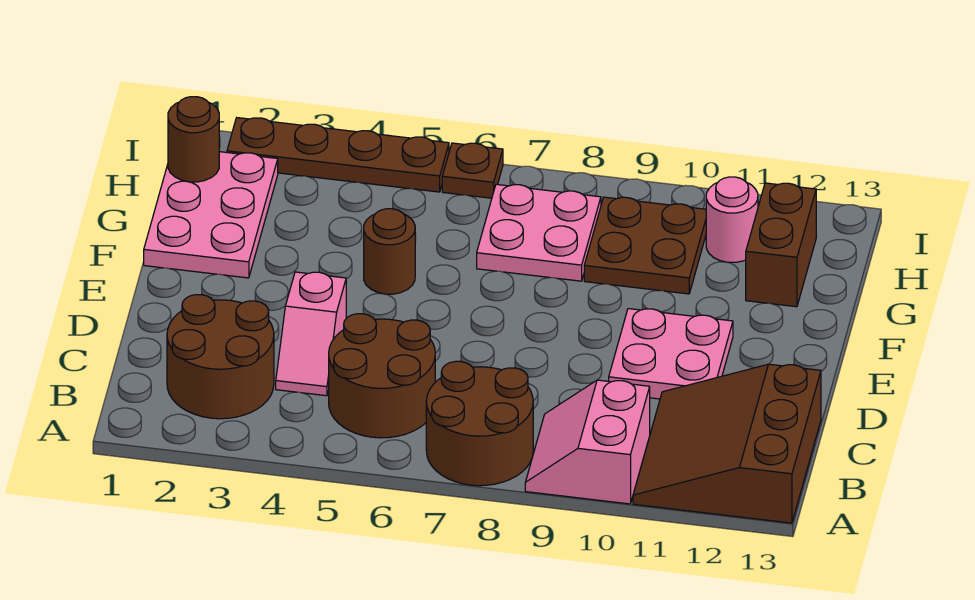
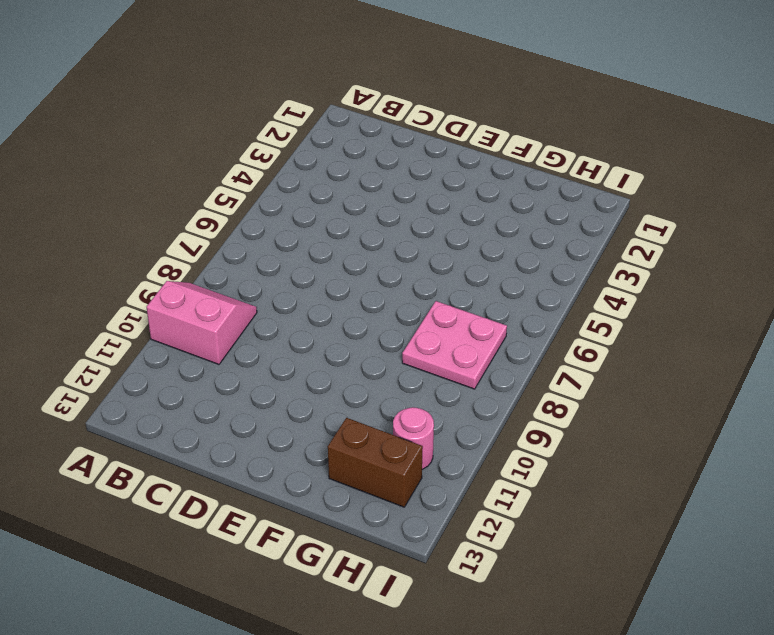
none -> brown round brick A7:B8 level 1
none -> brown slope A11:C13 level 1 top 13
none -> brown round brick B2:C3 level 1

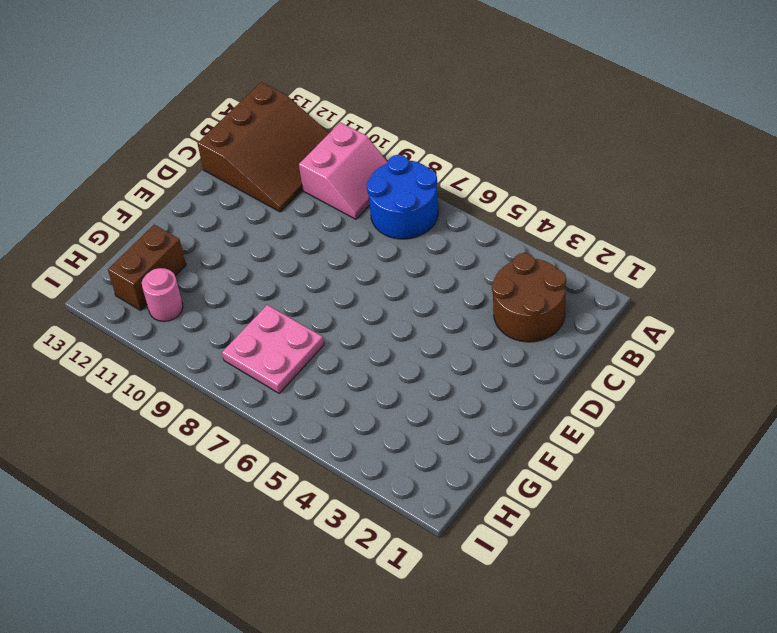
blue round brick A7:B8 level 1 -> brown round brick A7:B8 level 1
none -> brown round brick B5:C6 level 1
none -> pink slope C4:D4 level 1 top D
none -> pink plate D10:E11 level 1

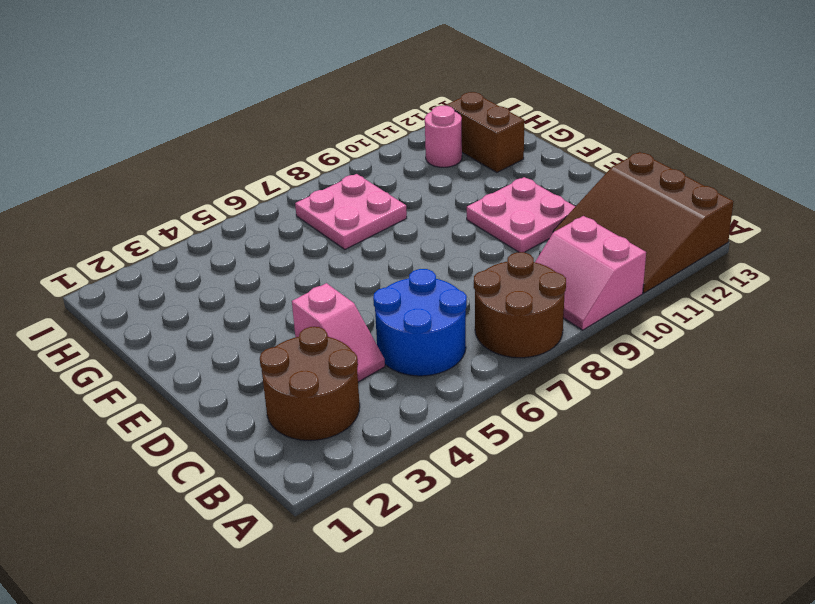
blue round brick B5:C6 level 1 -> brown round brick B5:C6 level 1
none -> pink plate F1:H2 level 1
none -> brown round brick F5 level 1
none -> brown plate G9:H10 level 1

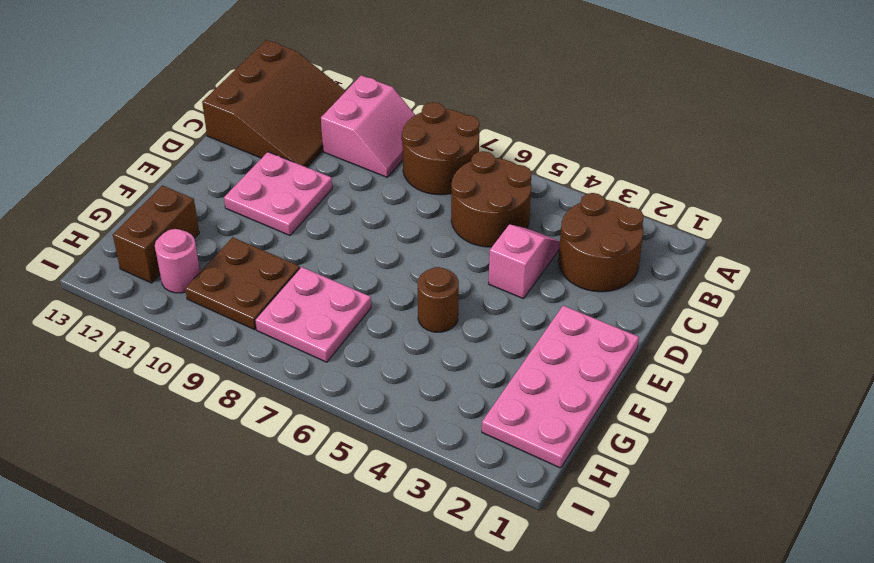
pink plate E1:H2 level 1 -> pink plate F1:H2 level 1
none -> brown plate I2:I5 level 1
none -> brown plate I6 level 1
none -> brown round brick H1 level 2

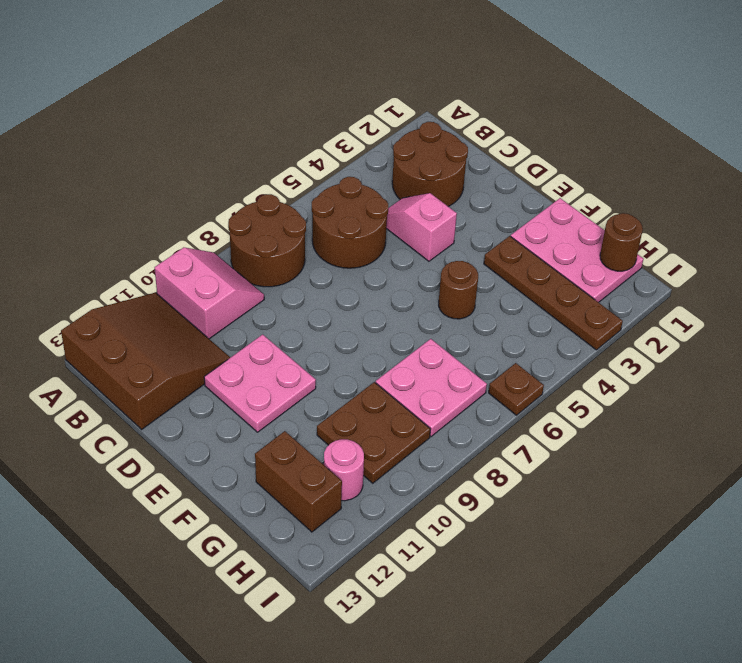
brown plate F3:I3 level 1 -> brown plate I2:I5 level 1

